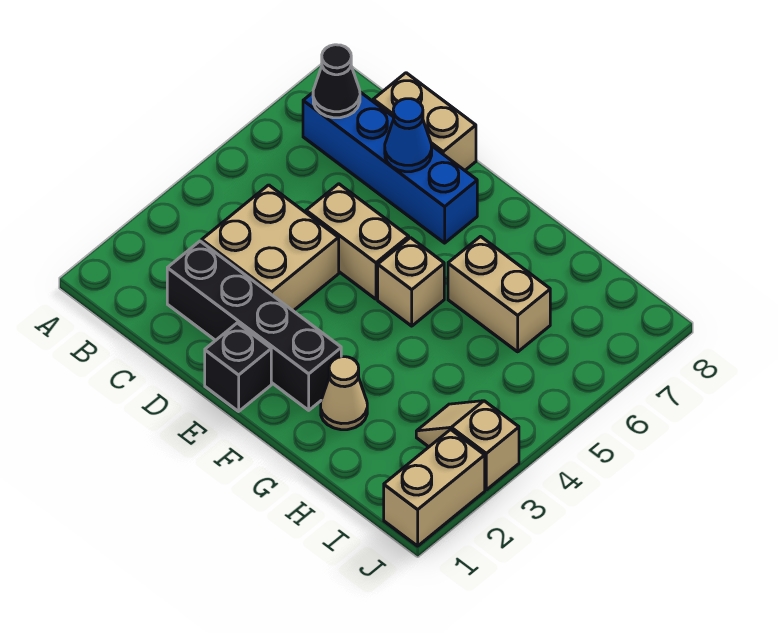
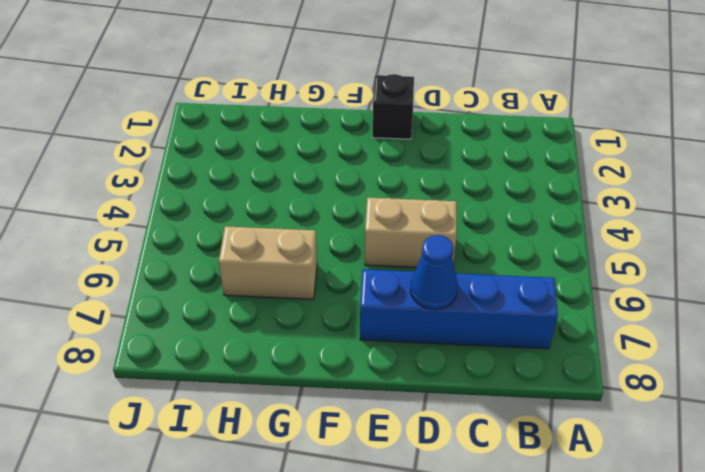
none -> black brick C2:F2 level 1
none -> tan brick C3:D4 level 1
none -> tan brick C8:D8 level 1

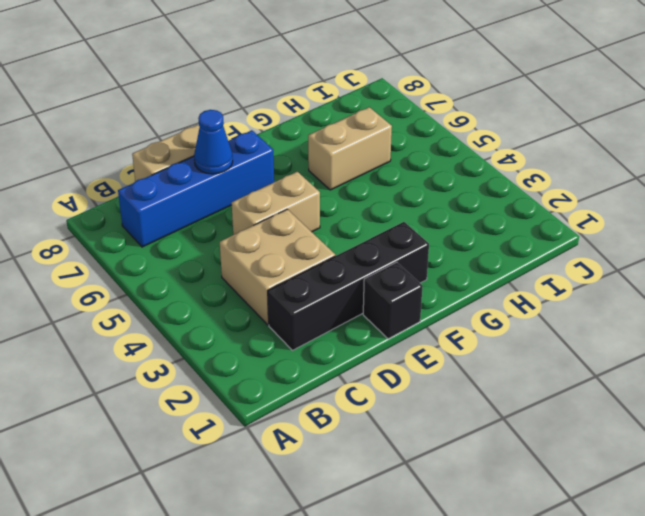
none -> tan brick F5 level 1
none -> tan cone G2 level 1
none -> tan slope I3:J3 level 1 top J

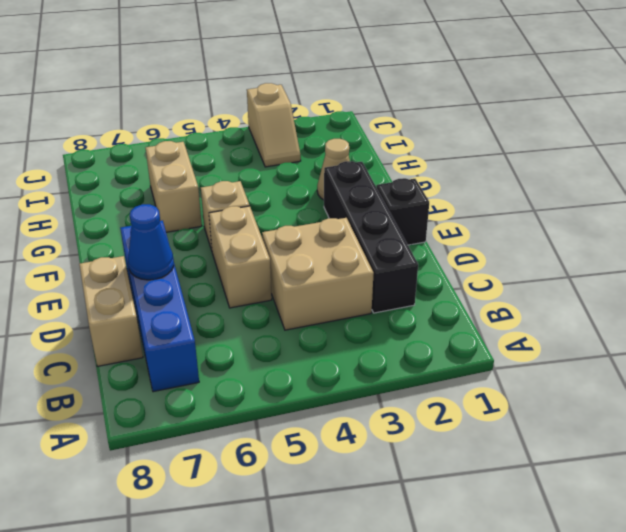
none -> tan brick J1:J2 level 1
none -> black cone B7 level 2

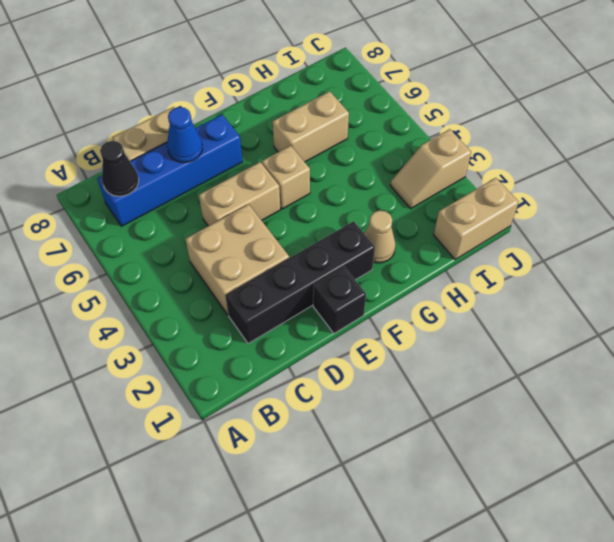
tan brick I1:J1 level 1 -> tan brick J1:J2 level 1

